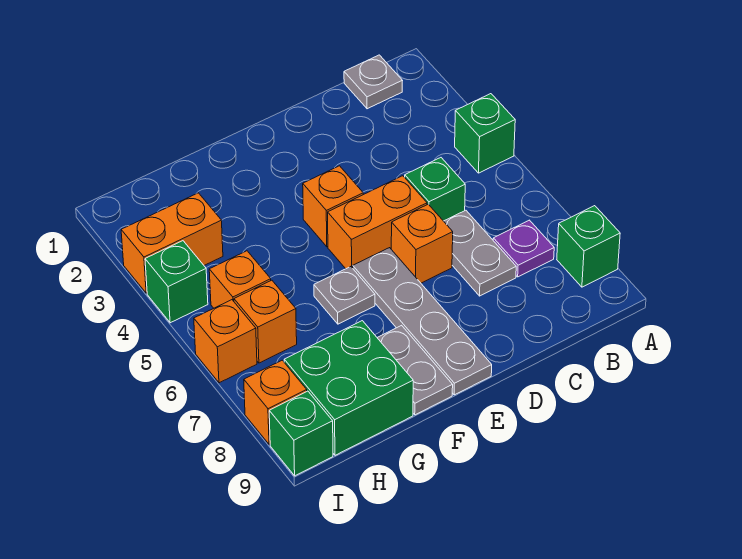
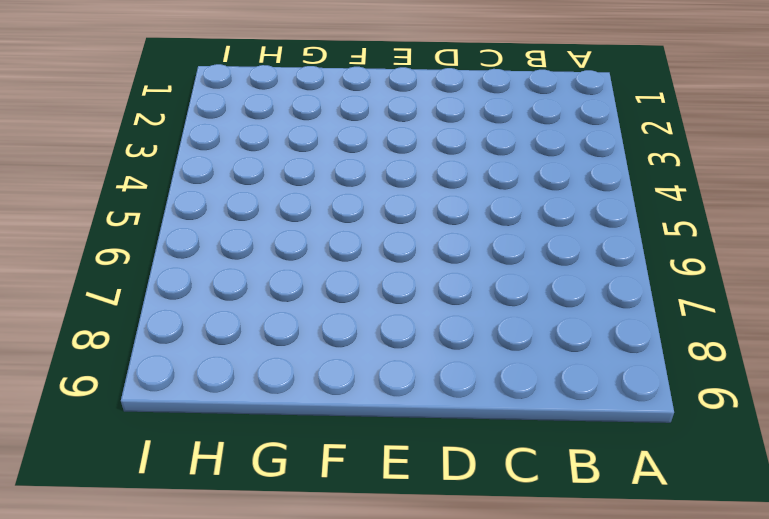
none -> green brick A4 level 1
none -> green brick A8 level 1
none -> grey plate B1 level 1

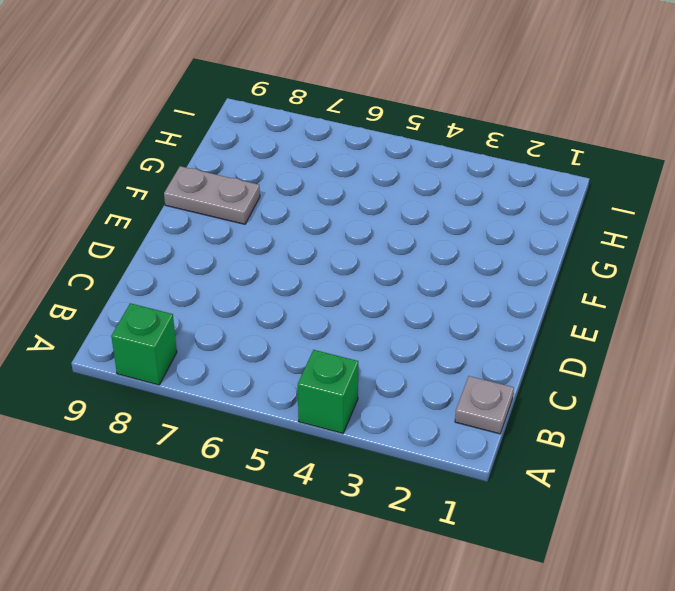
none -> purple plate B7 level 1
none -> green brick C5 level 1
none -> grey plate C6:C7 level 1

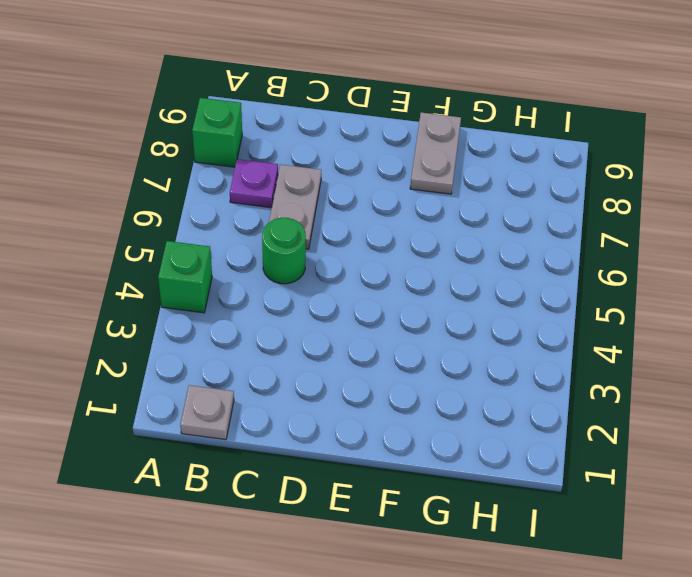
green round brick C5 level 1 -> green brick C5 level 1
none -> orange brick D5:E5 level 1
none -> orange brick D6 level 1
none -> orange brick E4 level 1

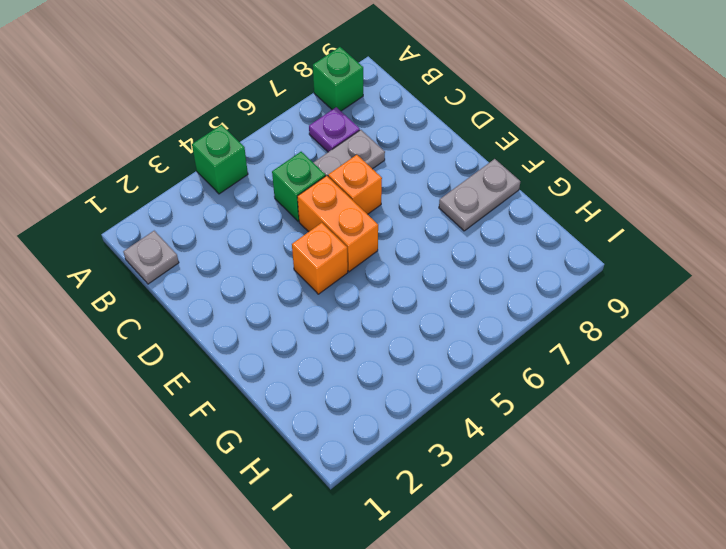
none -> grey plate E6:E9 level 1
none -> grey plate F6 level 1
none -> green brick G8:H9 level 1

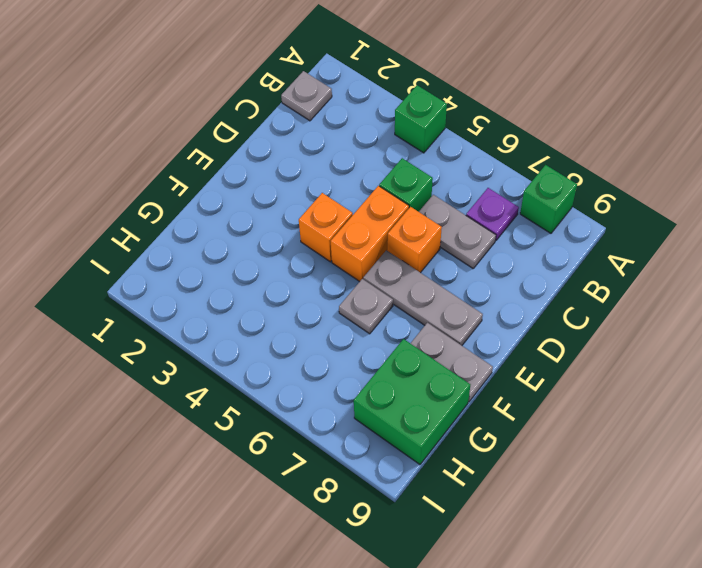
grey plate E6:E8 level 1 -> grey plate E6:E9 level 1
none -> orange brick H3:I3 level 1
none -> orange brick H5 level 1
none -> orange brick H6 level 1

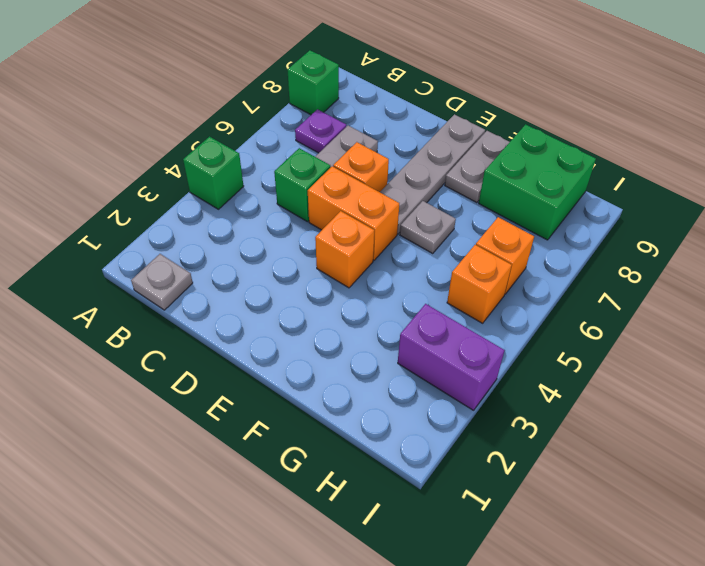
purple brick H3:I3 level 1 -> orange brick H3:I3 level 1
none -> green brick I4 level 1
none -> orange brick I6 level 1
none -> orange brick I8 level 1

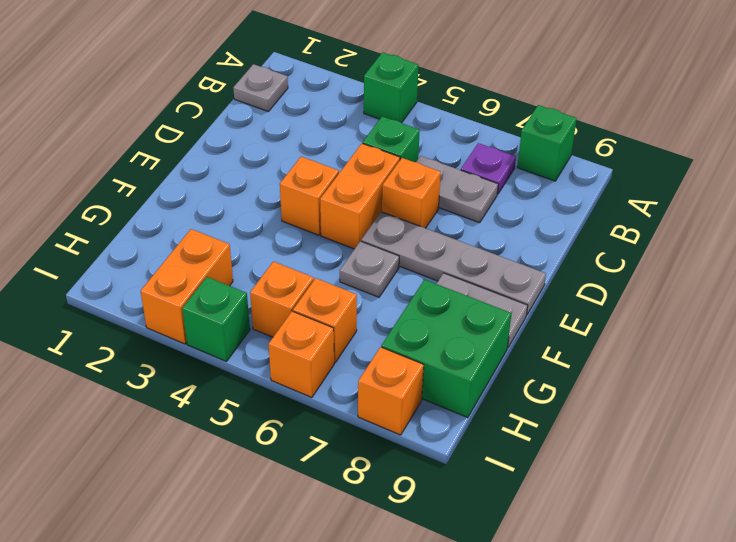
none -> green brick I9 level 1

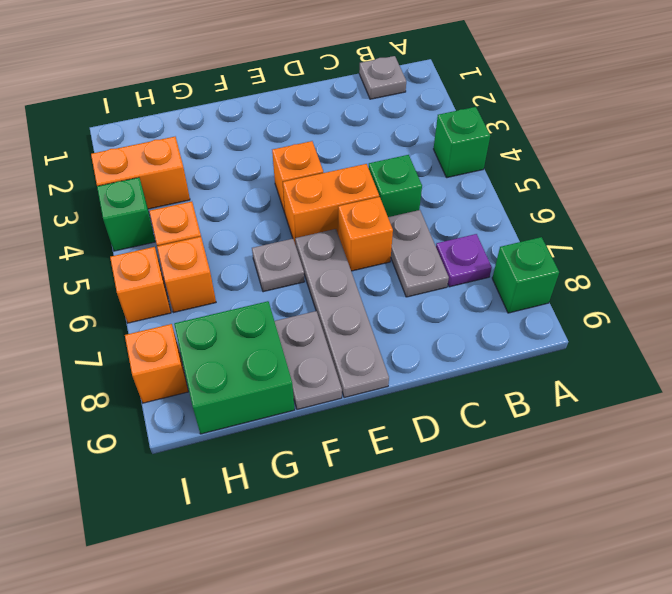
none -> green brick I9 level 1

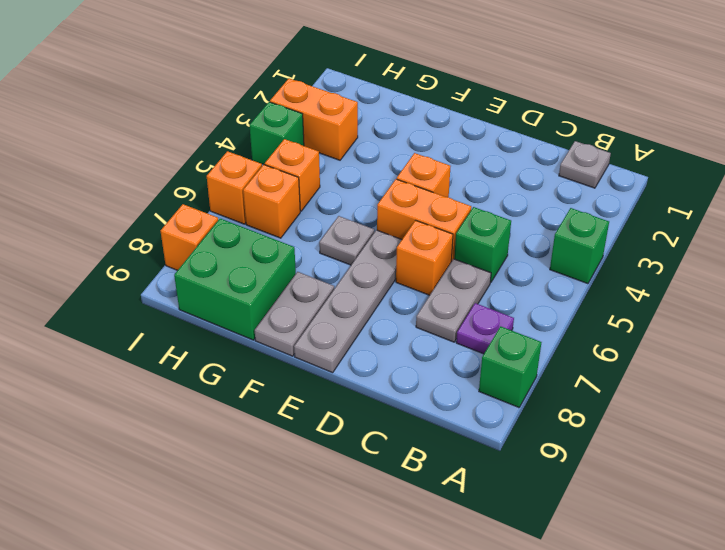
none -> green brick I9 level 1

